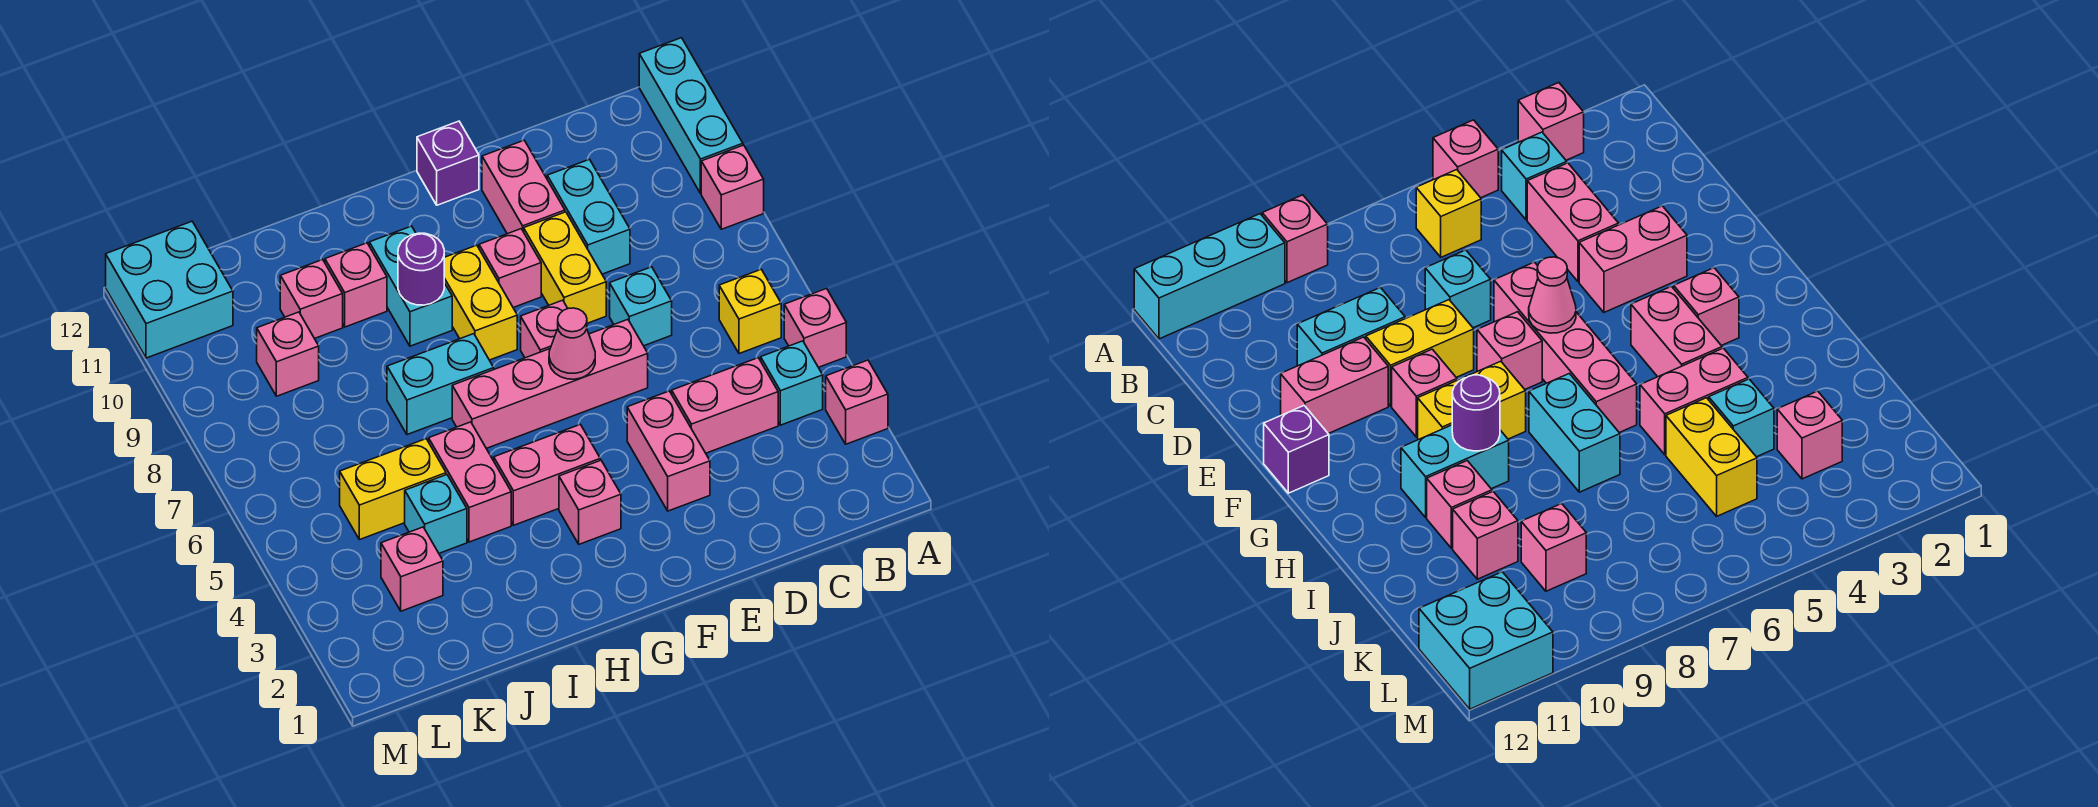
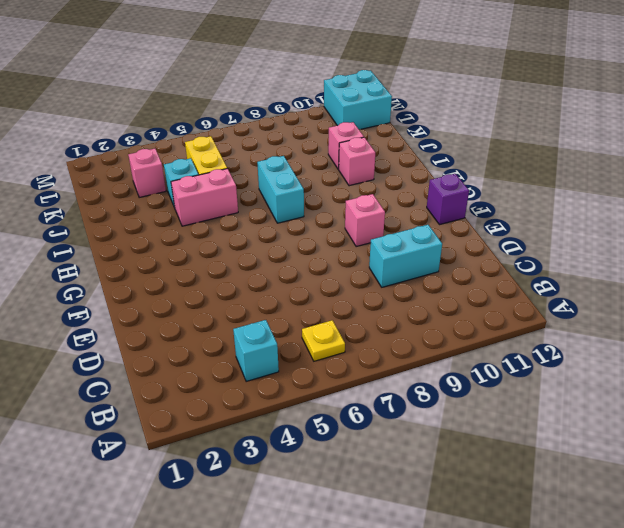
yellow plate B6 level 1 -> yellow brick B6 level 1
none -> pink brick A3 level 1
none -> pink brick A5 level 1
none -> pink brick A9 level 1
none -> cyan brick A10:A12 level 1

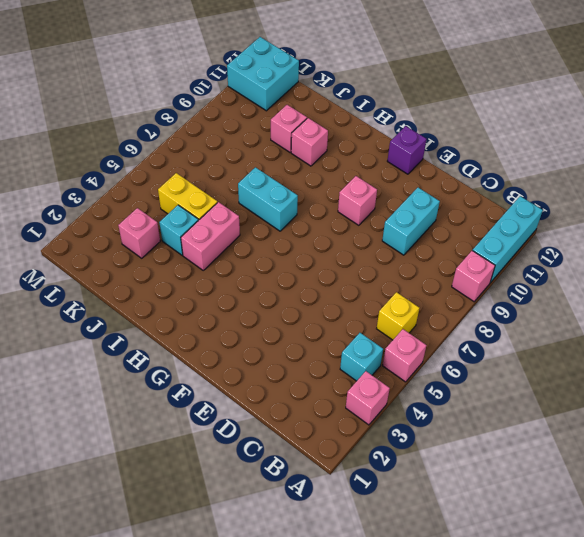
none -> pink brick C4:D4 level 1
none -> cyan brick D7 level 1
none -> pink brick E3:E4 level 1
none -> pink brick E6:H6 level 1

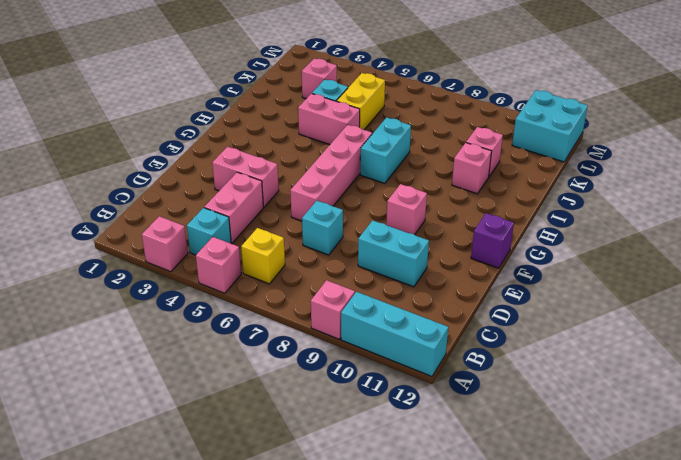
none -> yellow brick E8:E9 level 1
none -> pink brick E10:E11 level 1
none -> pink brick F7 level 1
none -> pink brick G3 level 1

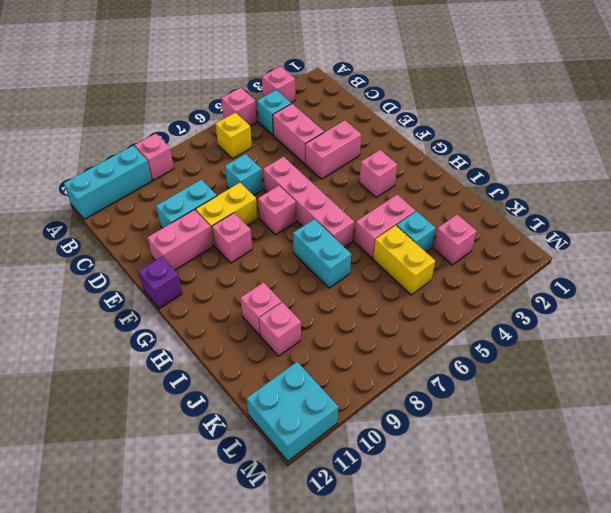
none -> pink brick G4:H4 level 1
none -> yellow brick G8:G9 level 1
none -> cyan brick H9:H10 level 1
none -> pink brick K9 level 1

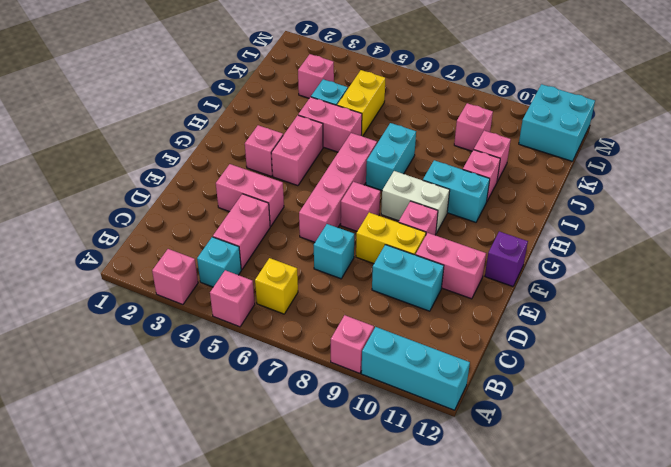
white brick G8:G9 level 1 -> yellow brick G8:G9 level 1
none -> pink cone F6 level 2
none -> purple round brick H9 level 2

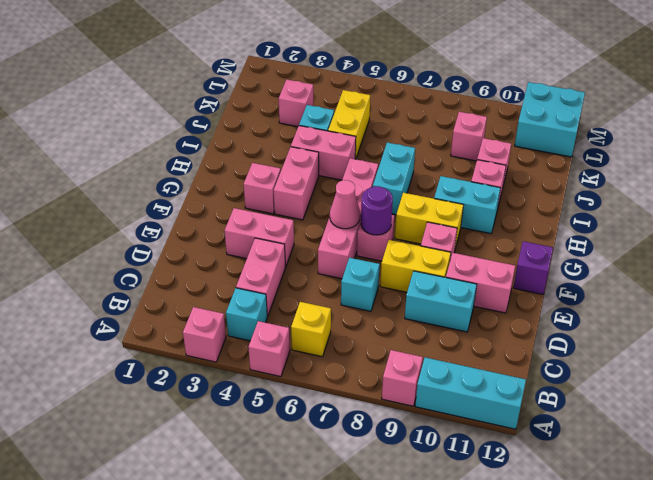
purple round brick F7 level 2 -> purple round brick H9 level 2

